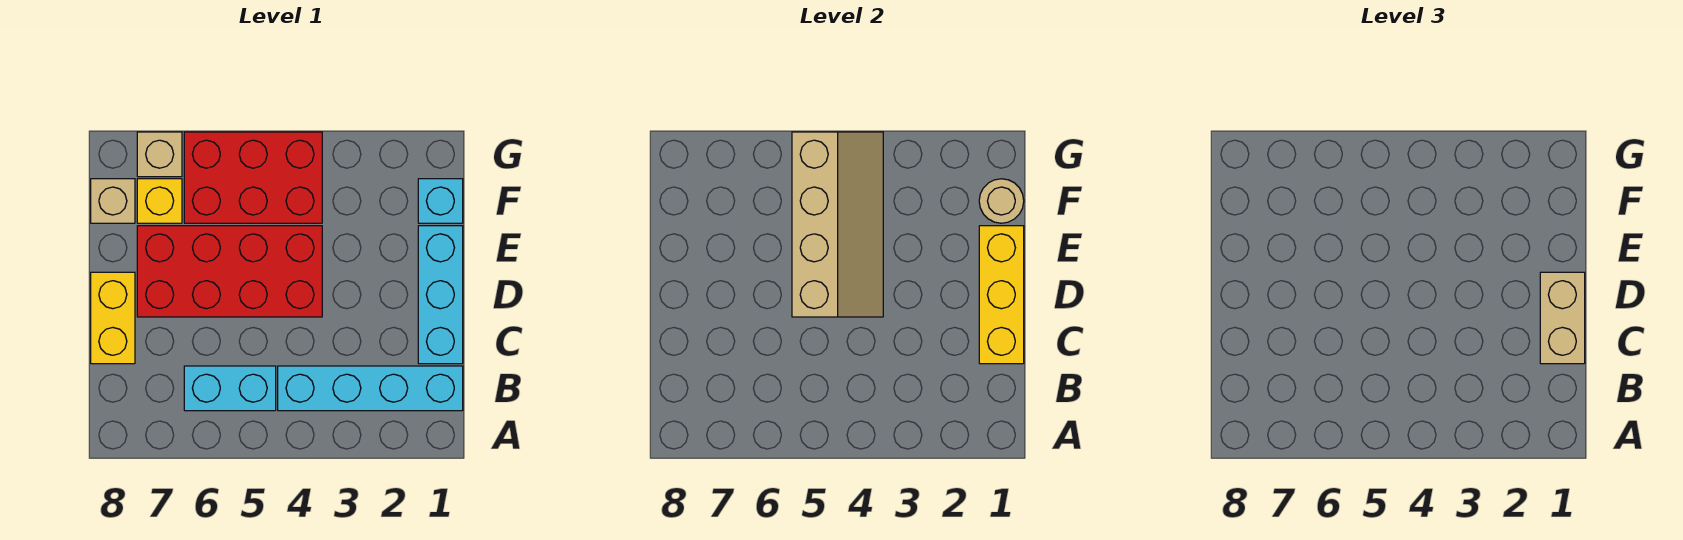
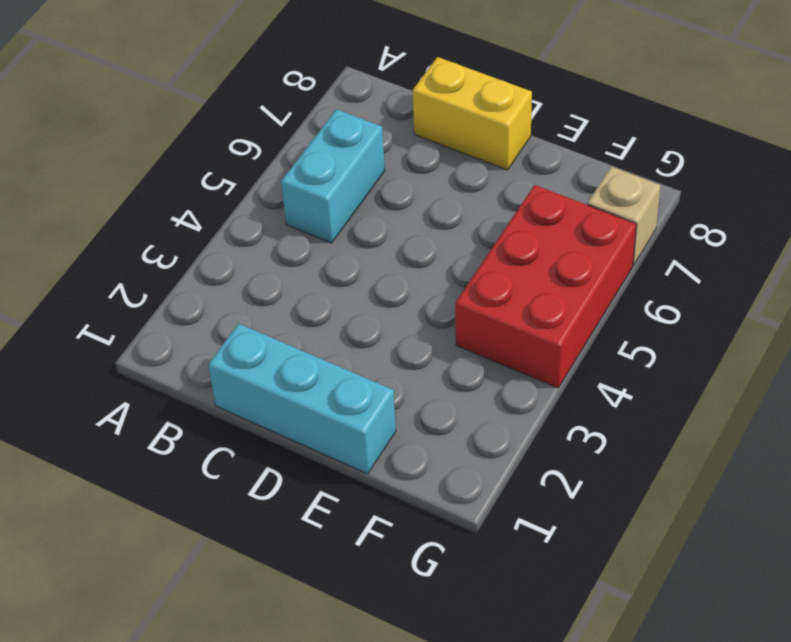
none -> cyan brick B1:B4 level 1
none -> red brick D4:E7 level 1
none -> cyan brick F1 level 1

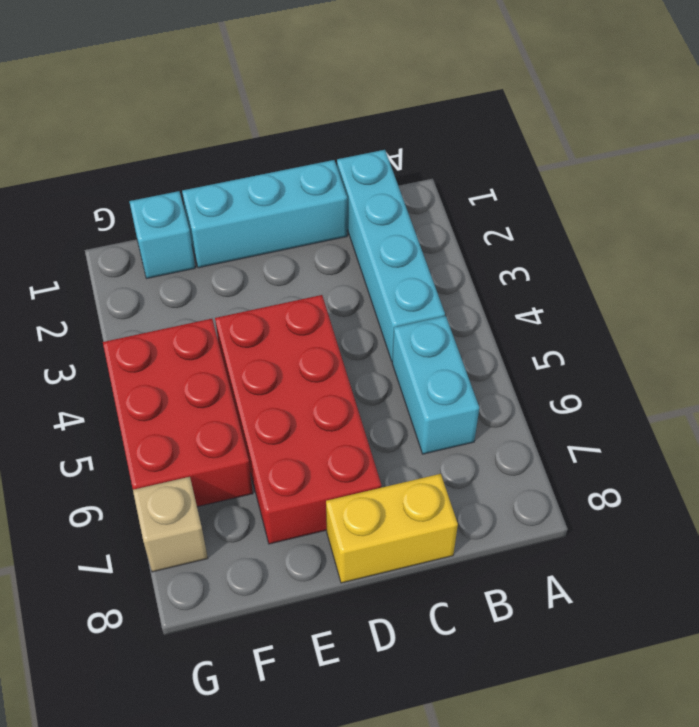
none -> yellow brick F7 level 1
none -> tan brick F8 level 1
none -> yellow brick C1:E1 level 2

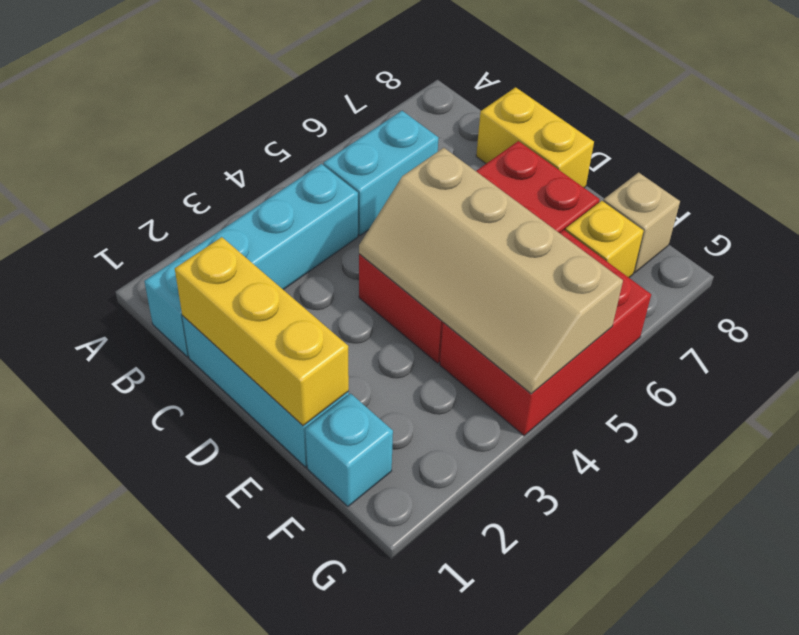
none -> tan brick G7 level 1
none -> tan round brick F1 level 2
none -> tan brick C1:D1 level 3

